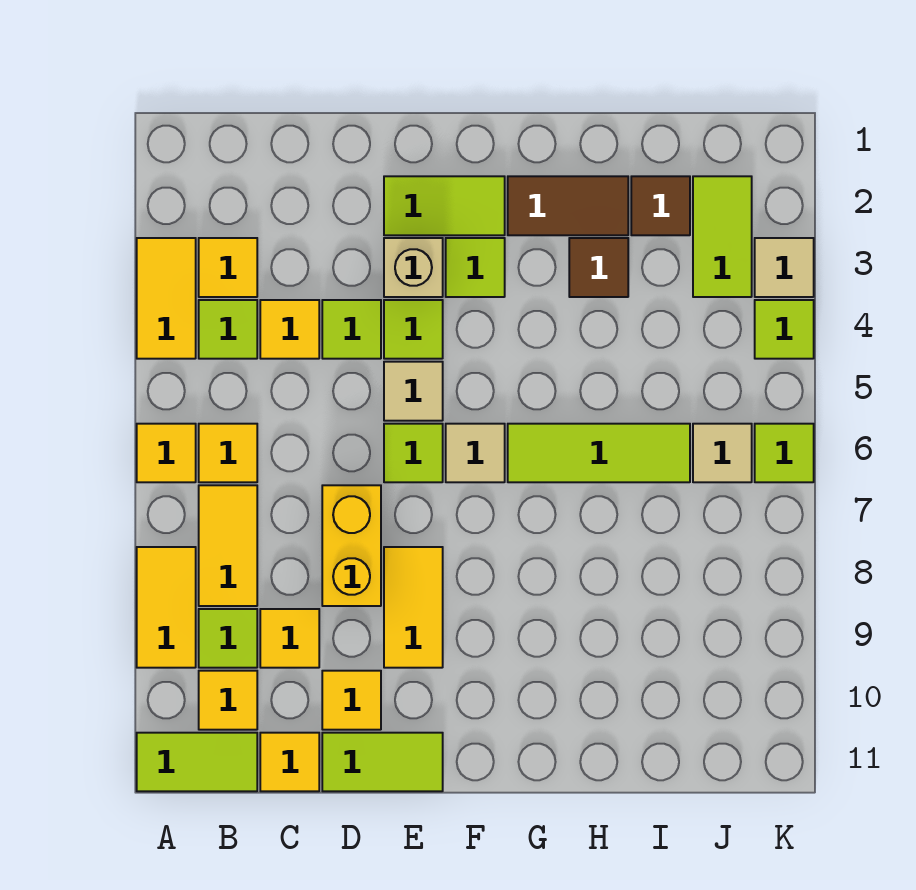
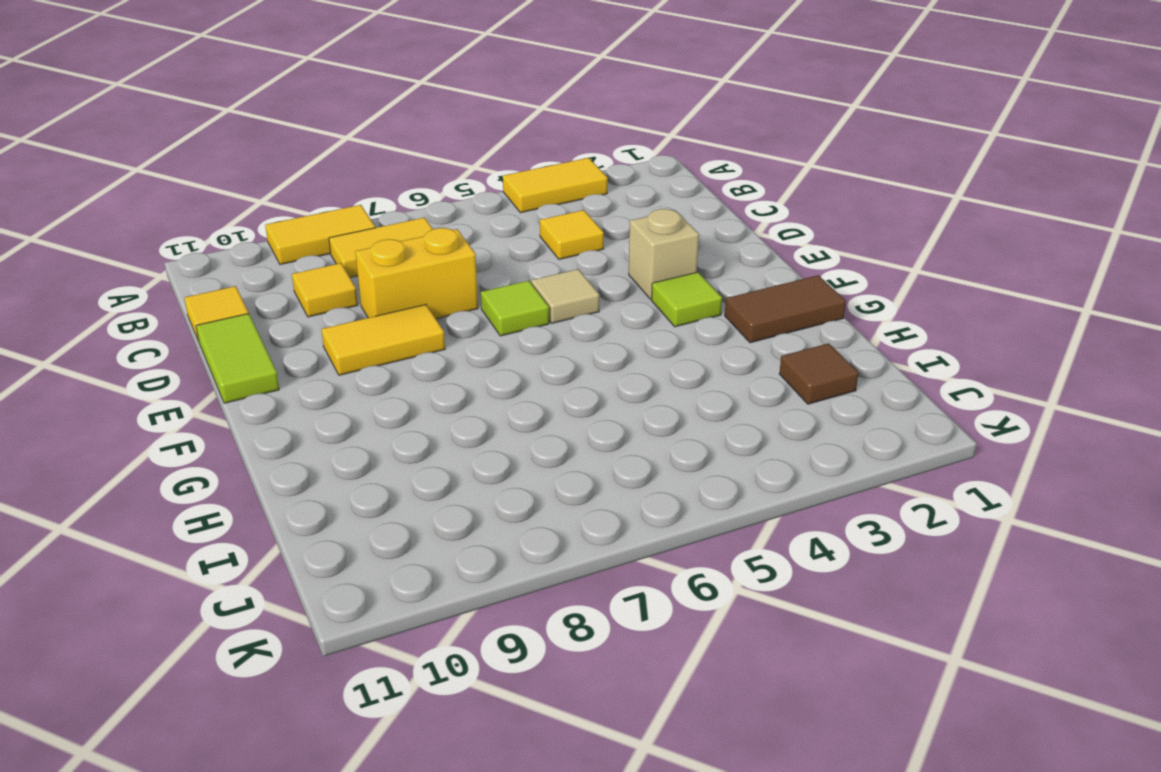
brown tile G1:G2 level 1 -> brown tile G2:H2 level 1
none -> yellow tile A6 level 1
none -> lime tile A11:B11 level 1
none -> yellow tile B3 level 1
none -> lime tile B4 level 1

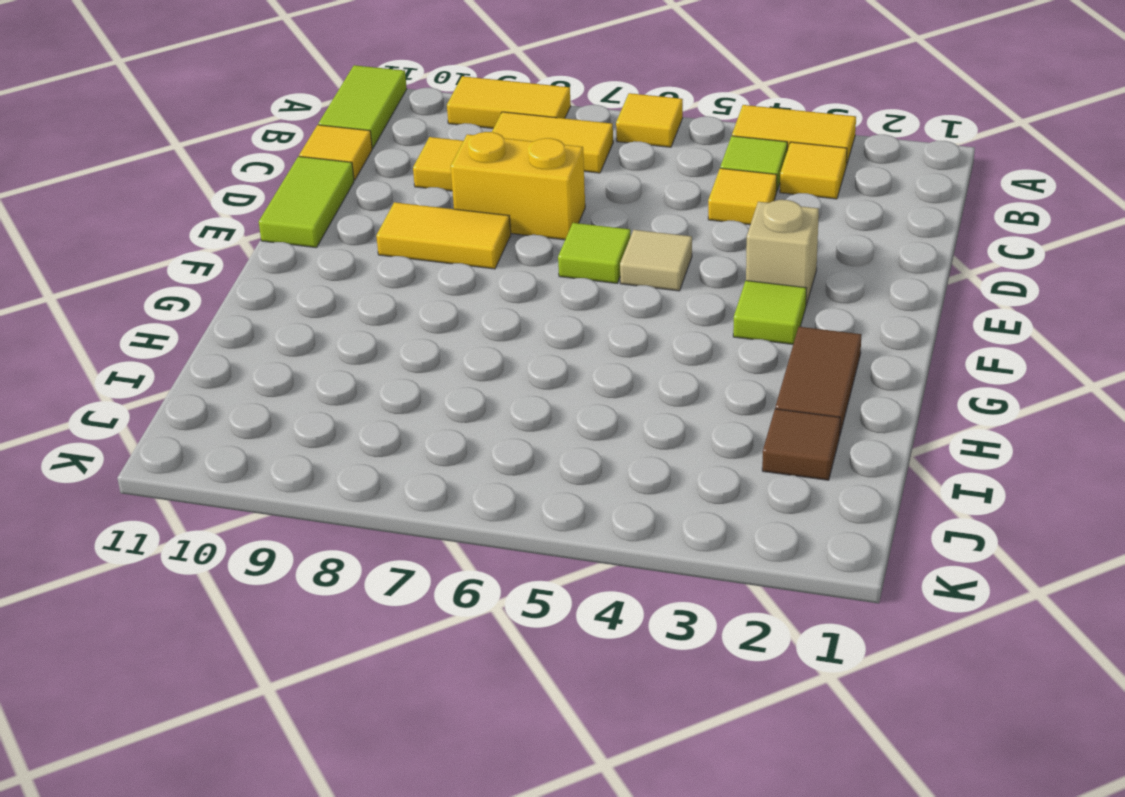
none -> yellow tile B6 level 1
none -> lime tile B9 level 1
none -> yellow tile B10 level 1
none -> lime tile D4 level 1

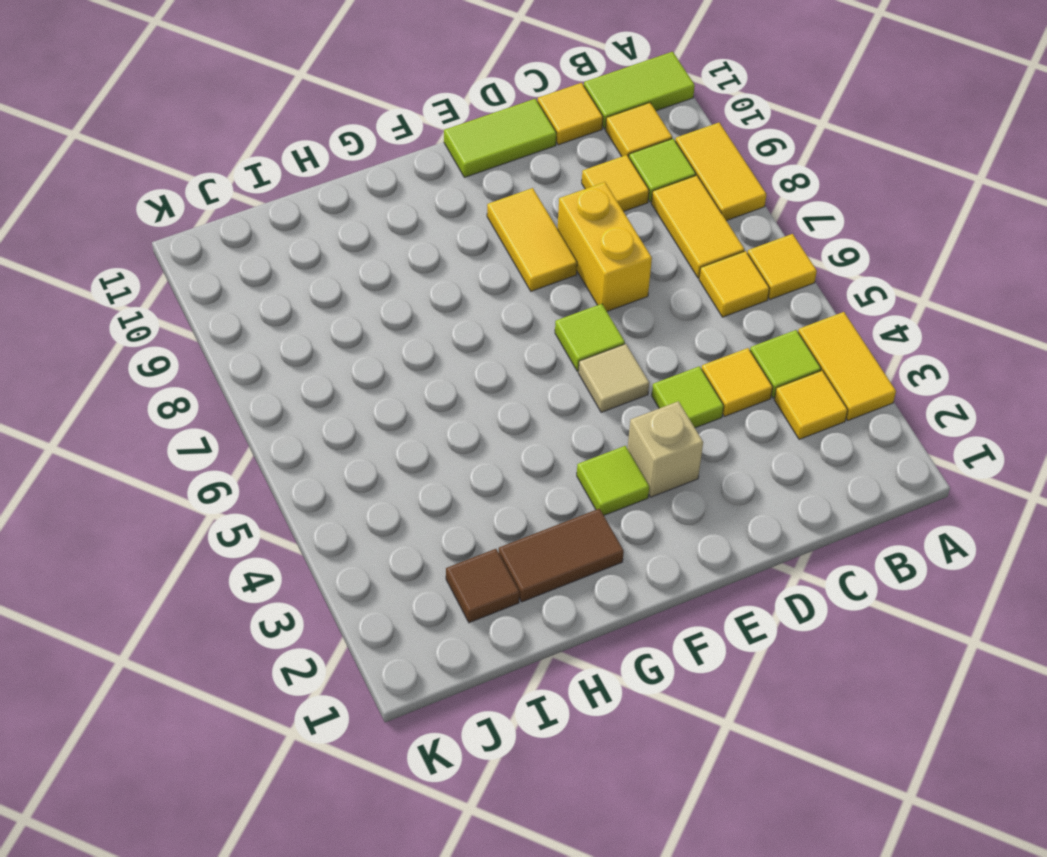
none -> yellow tile D10 level 1
none -> lime tile E2:F2 level 1
none -> lime tile E4 level 1
none -> tan tile F6 level 1

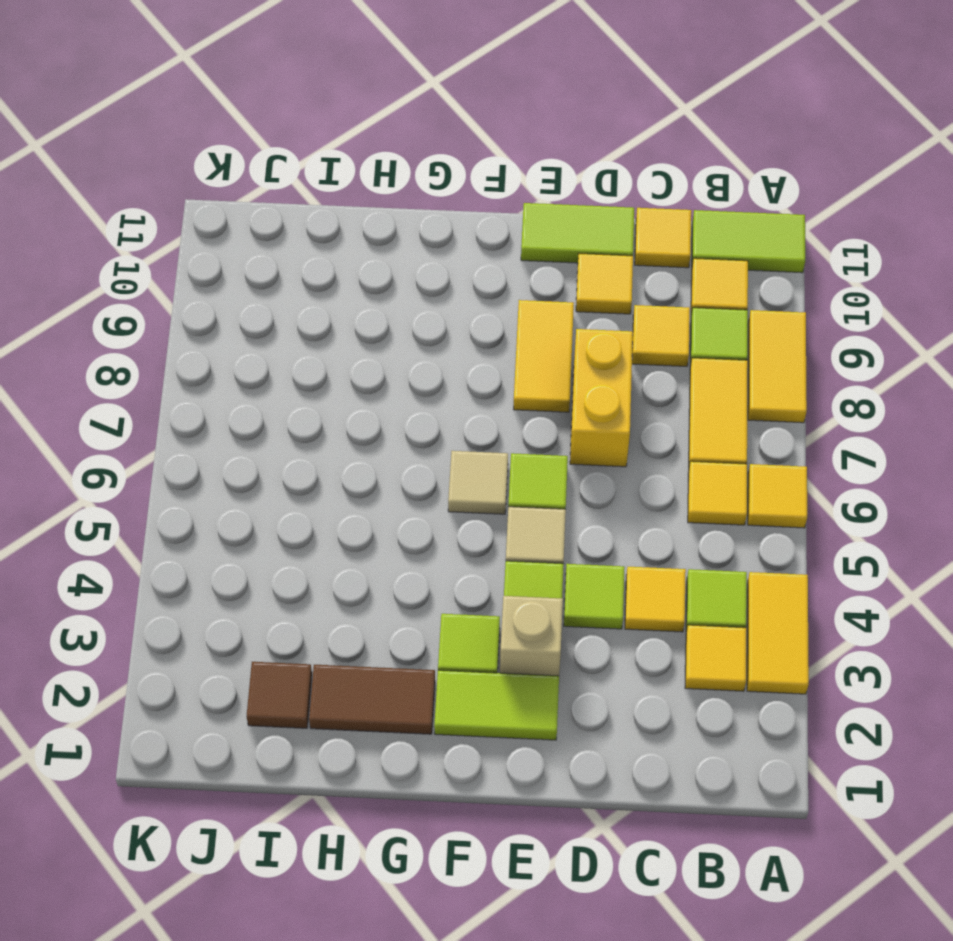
none -> lime tile G6:I6 level 1
none -> brown tile H3 level 1
none -> lime tile J2:J3 level 1
none -> tan tile J6 level 1

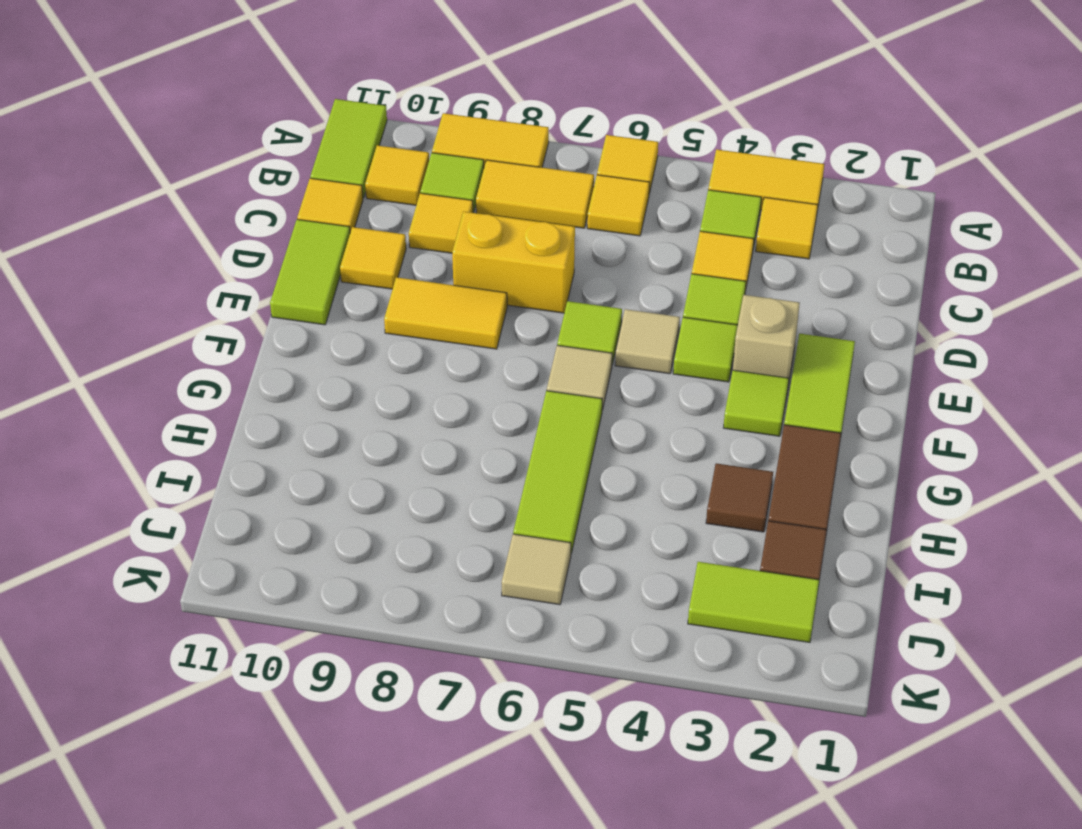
none -> tan tile K3 level 1
none -> lime tile K4 level 1
none -> lime tile K6 level 1

